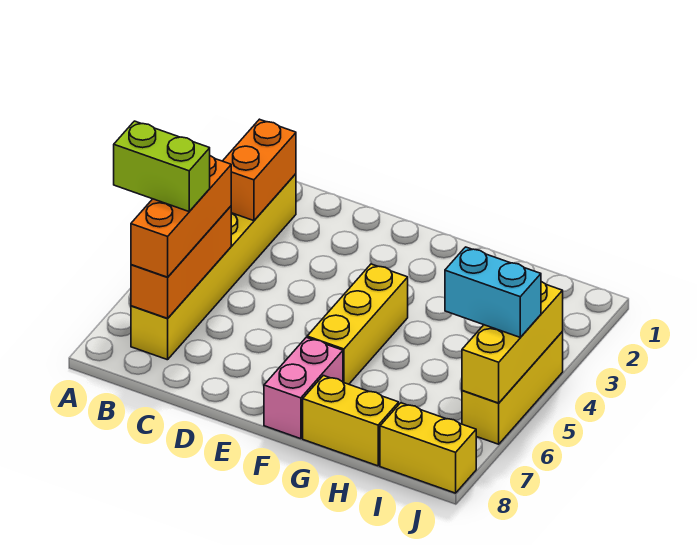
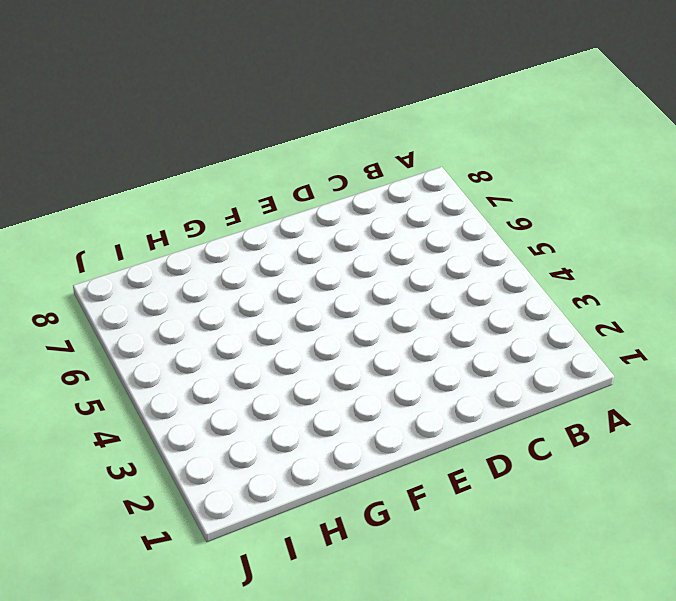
none -> yellow brick B2:B7 level 1
none -> yellow brick F4:F6 level 1
none -> pink brick F7:F8 level 1

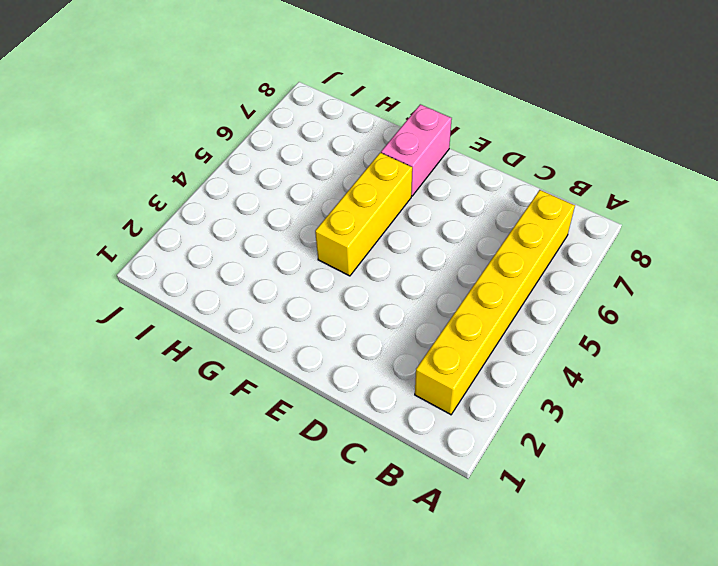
none -> yellow brick G8:H8 level 1
none -> yellow brick I8:J8 level 1
none -> yellow brick J4:J6 level 1

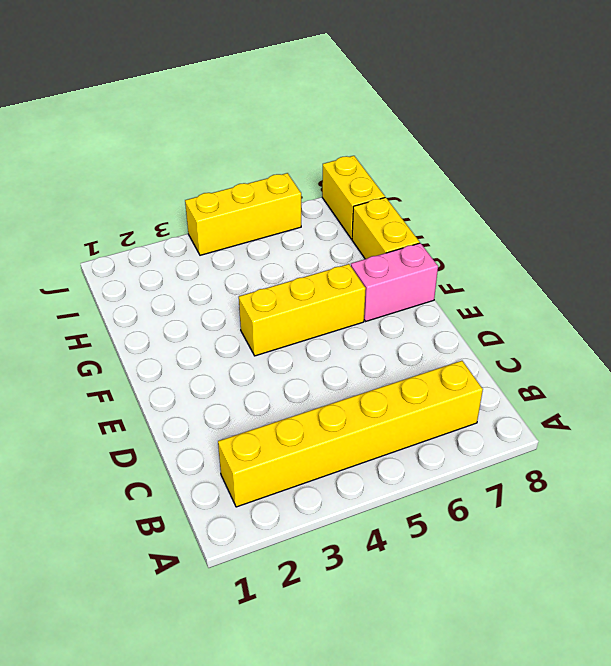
none -> orange brick B2:B3 level 2
none -> orange brick B5:B7 level 2
none -> yellow brick J4:J6 level 2

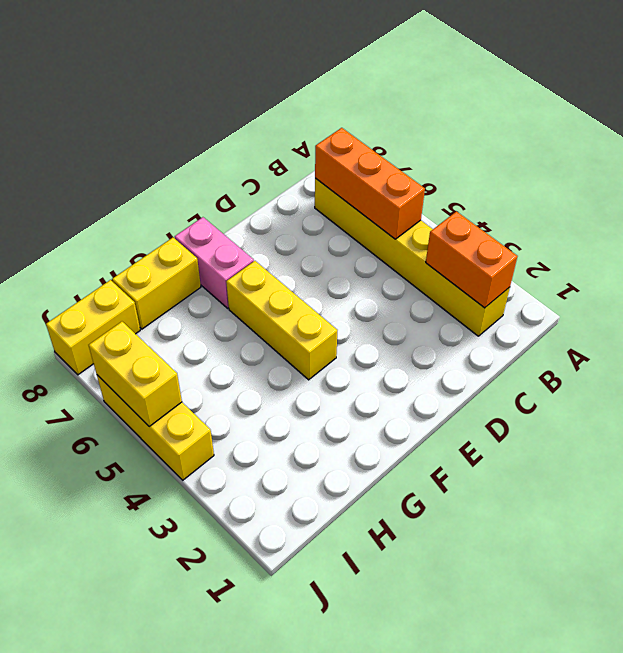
yellow brick J5:J6 level 2 -> yellow brick J4:J6 level 2
none -> orange brick B5:B7 level 3
none -> cyan brick I5:J5 level 3
none -> lime brick A6:B6 level 4

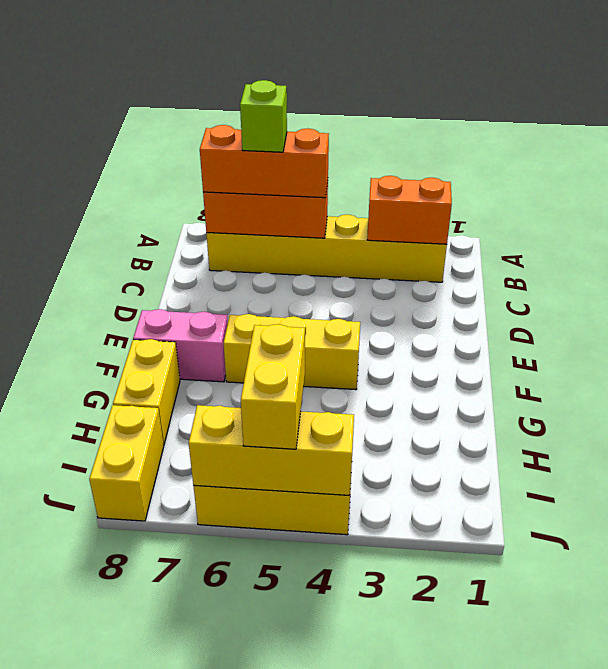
lime brick B6 level 4 -> lime brick A6:B6 level 4
yellow brick I5:J5 level 3 -> cyan brick I5:J5 level 3

